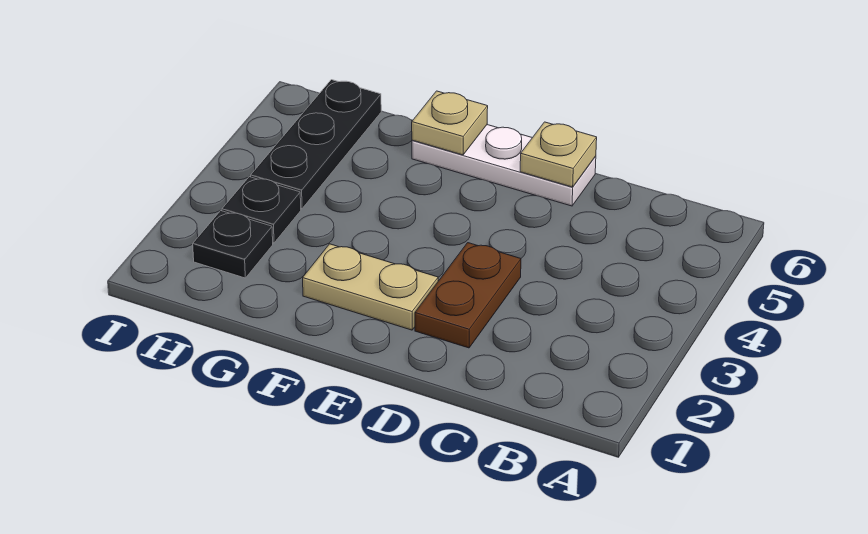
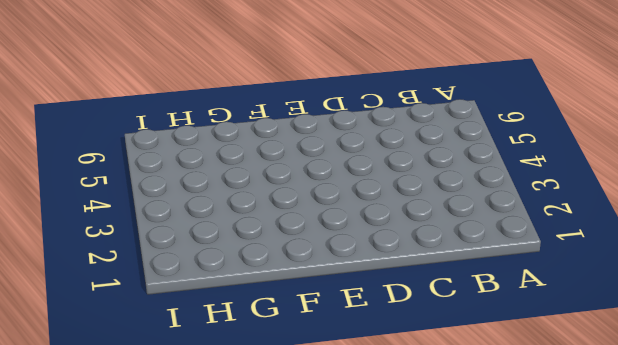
none -> brown plate D2:D3 level 1
none -> white plate D6:F6 level 1

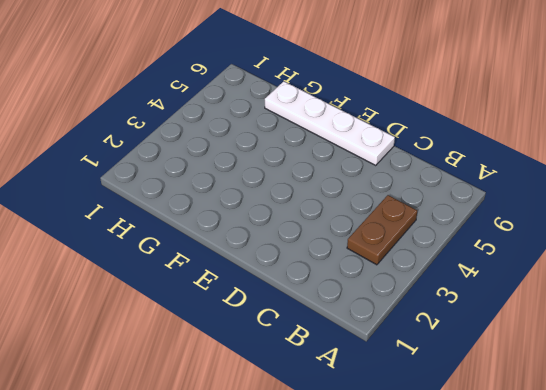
brown plate B3:B4 level 1 -> brown plate D2:D3 level 1
white plate D6:G6 level 1 -> white plate D6:F6 level 1
none -> tan plate E2:F2 level 1
none -> black plate H2 level 1

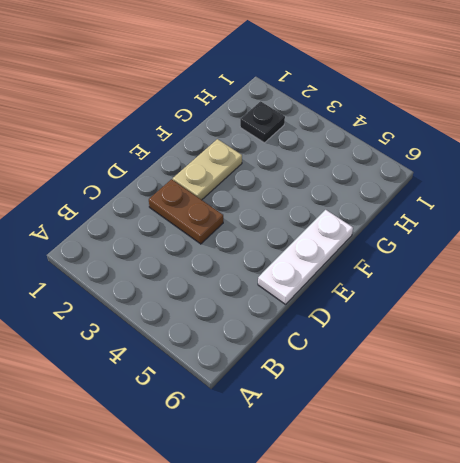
none -> black plate H3 level 1
none -> black plate H4:H6 level 1

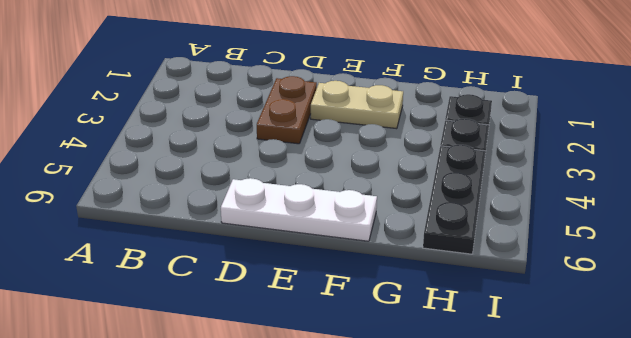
none -> tan plate D6 level 2
none -> tan plate F6 level 2

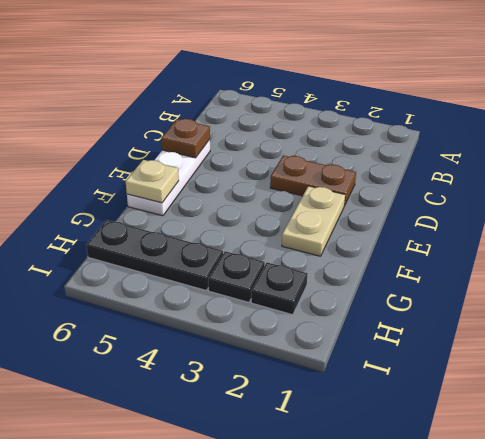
brown plate D6 level 2 -> tan plate D6 level 2

